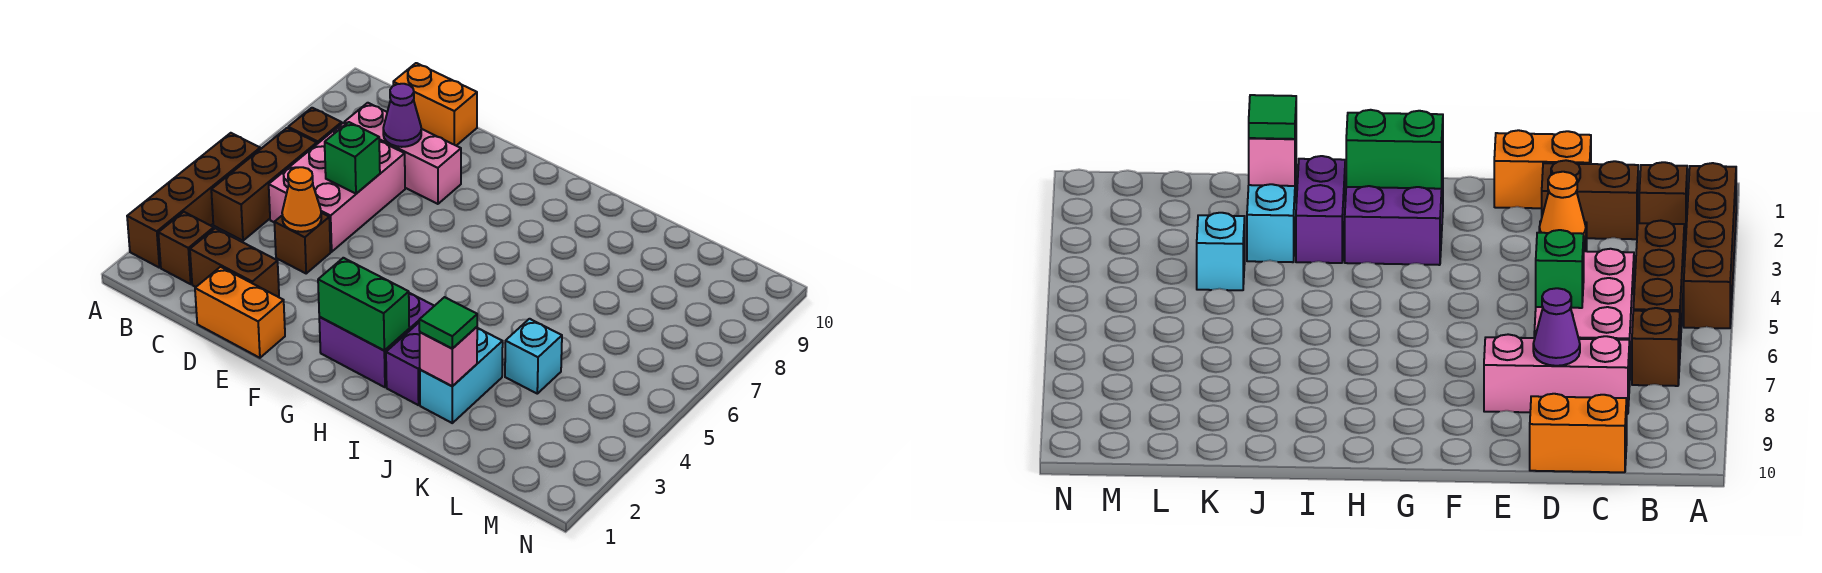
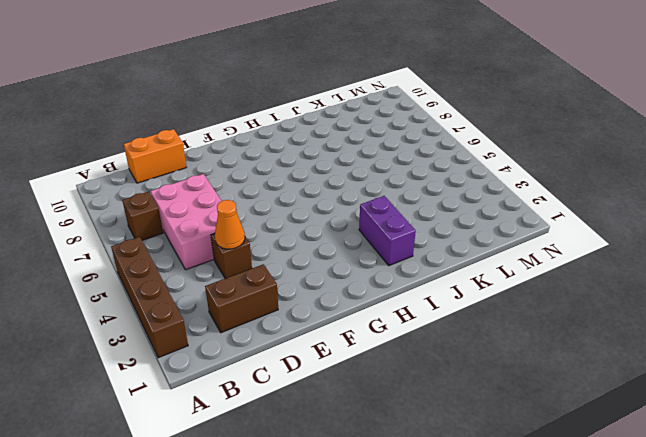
none -> brown brick B2 level 1
none -> brown brick B4:B6 level 1
none -> pink brick C8:E8 level 1

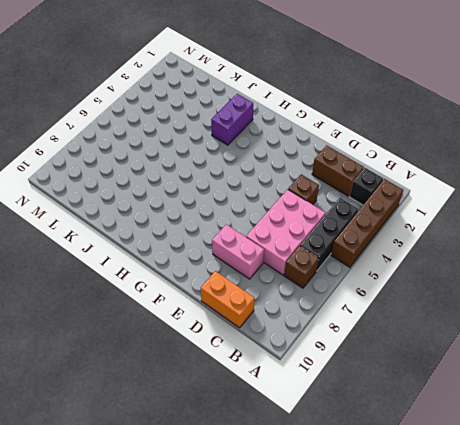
black brick B2 level 1 -> brown brick B2 level 1
black brick B4:B6 level 1 -> brown brick B4:B6 level 1
pink brick D8:E8 level 1 -> pink brick C8:E8 level 1
none -> orange brick D1:E1 level 1
none -> purple brick G2:H3 level 1
none -> cyan brick J2:J3 level 1

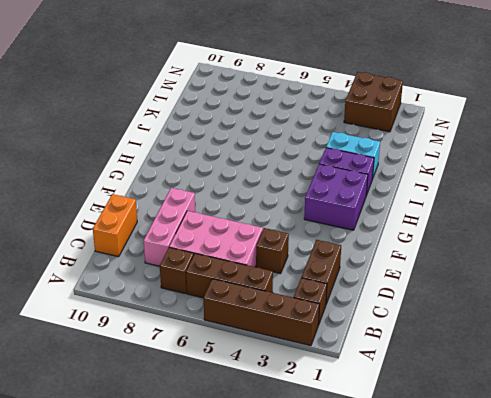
brown brick M2:N3 level 1 -> none
none -> orange brick D1:E1 level 1
none -> cyan brick K4 level 1
none -> orange cone D4 level 2

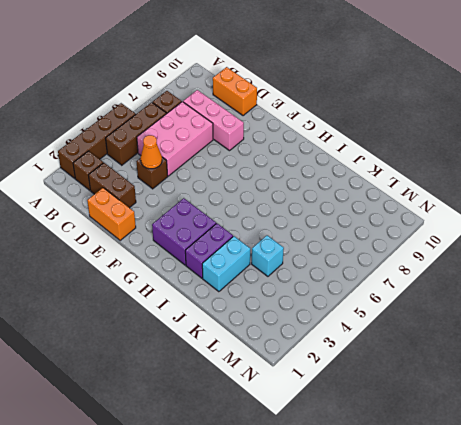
none -> green brick D6 level 2
none -> purple cone D8 level 2
none -> green brick G2:H2 level 2

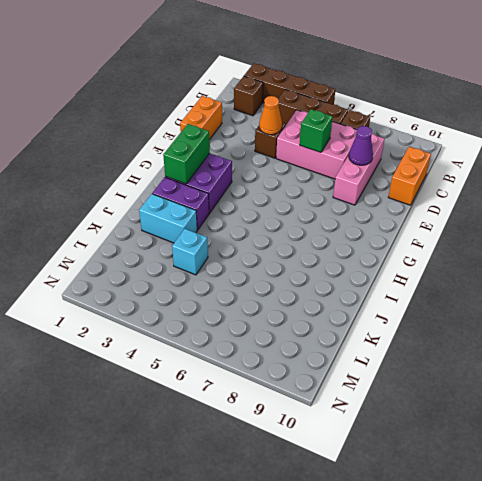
none -> brown brick C2:D2 level 1
none -> pink brick J2 level 2
none -> green tile J2 level 3

